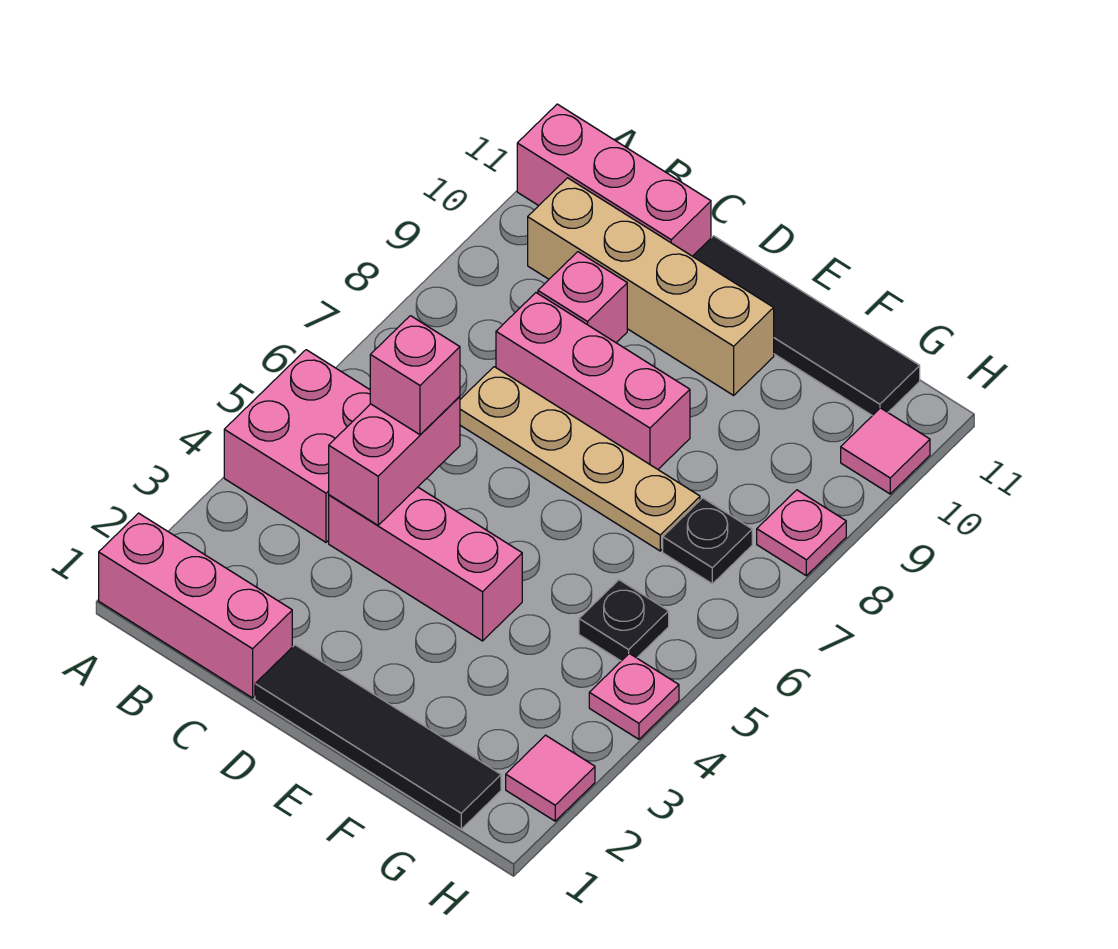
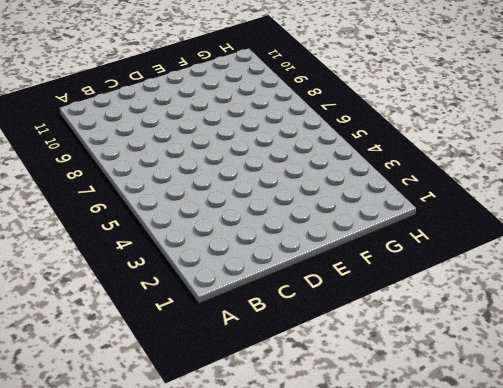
none -> pink brick A1:C1 level 1
none -> pink brick A4:B5 level 1
none -> pink brick A11:C11 level 1

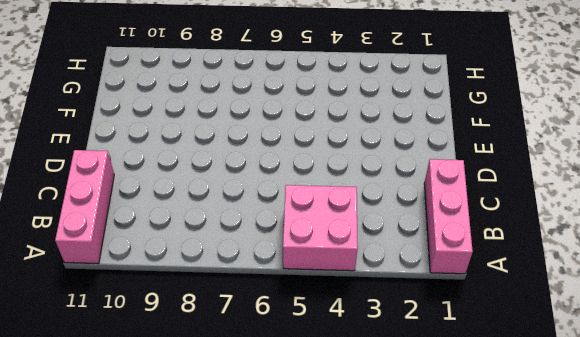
none -> tan brick B10:E10 level 1
none -> pink brick C4:E4 level 1
none -> tan plate C7:F7 level 1

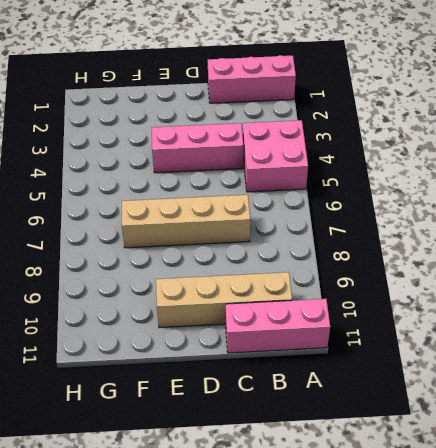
tan brick C7:F7 level 1 -> tan plate C7:F7 level 1
none -> pink brick C8:E8 level 1
none -> pink brick C9 level 1
none -> black tile D1:G1 level 1

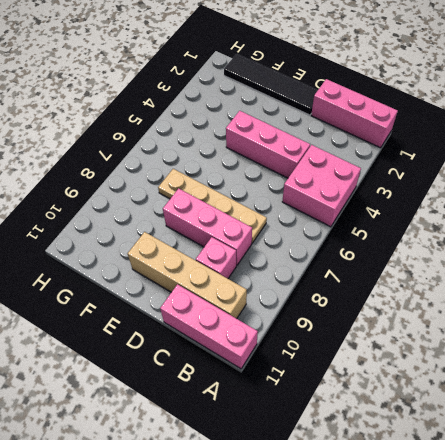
none -> black tile D11:G11 level 1
none -> black plate G5 level 1
none -> black plate G7 level 1

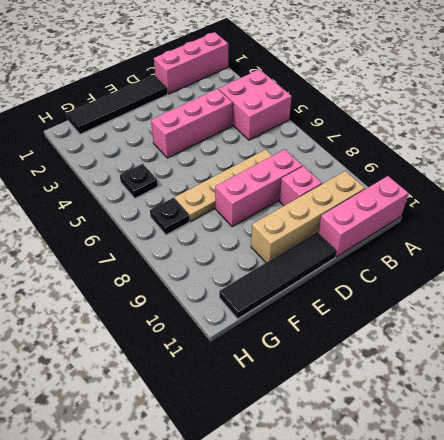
none -> pink tile H2 level 1
none -> pink plate H4 level 1
none -> pink plate H8 level 1

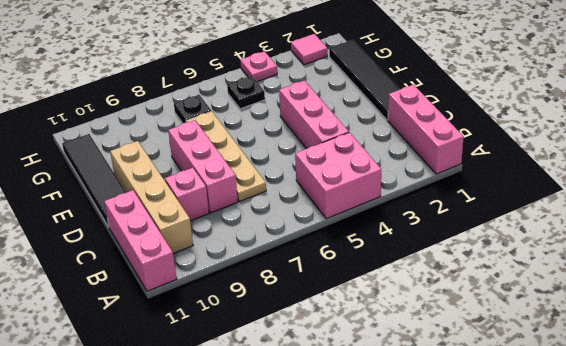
none -> pink plate H8 level 1
none -> pink tile H10 level 1
none -> pink brick C4:C5 level 2

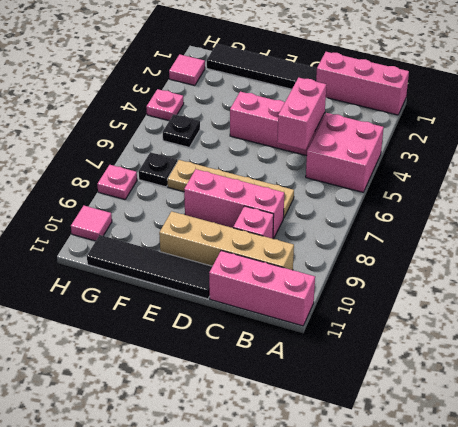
none -> pink brick C5 level 3

